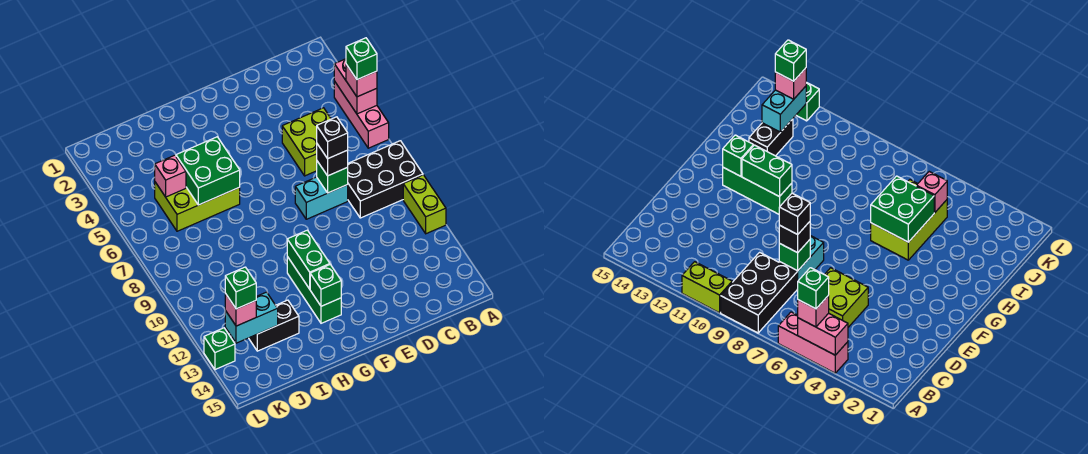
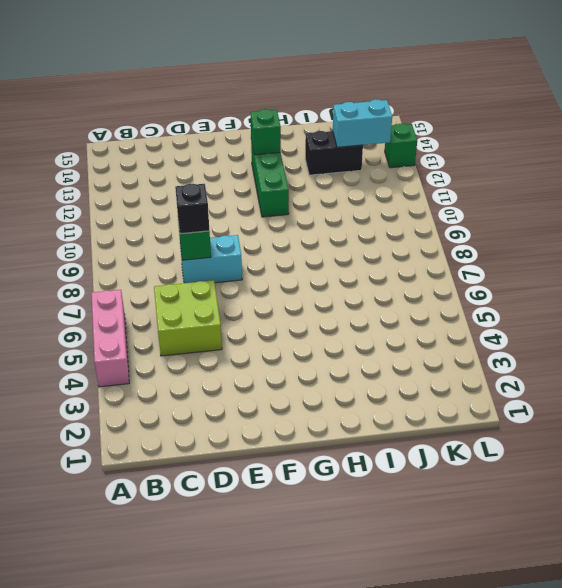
none -> black brick A8:C9 level 1
none -> lime brick A10:A11 level 1
none -> lime brick H5:J6 level 1

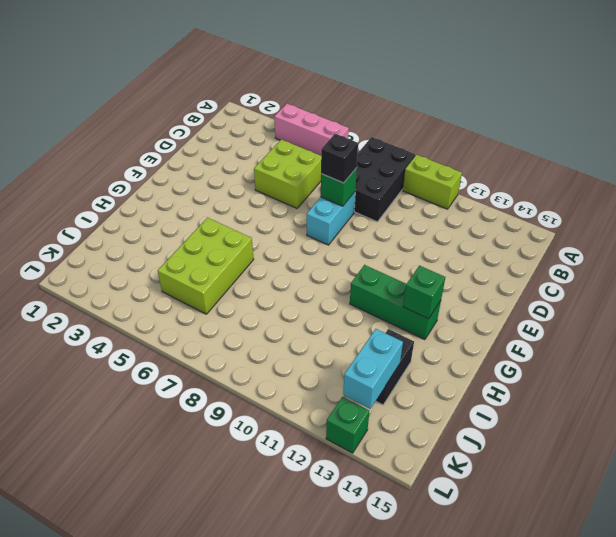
none -> pink brick A4:A5 level 2
none -> green brick G11:G12 level 2
none -> green brick H5:I6 level 2

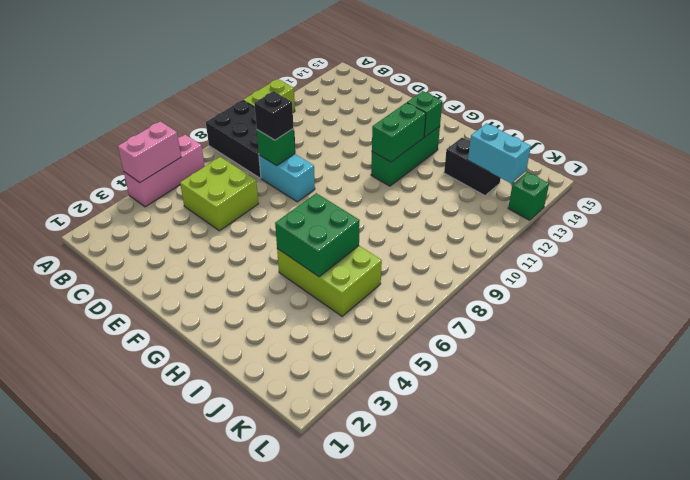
none -> pink brick J5 level 2
none -> pink brick A5 level 3
none -> pink brick K13 level 3

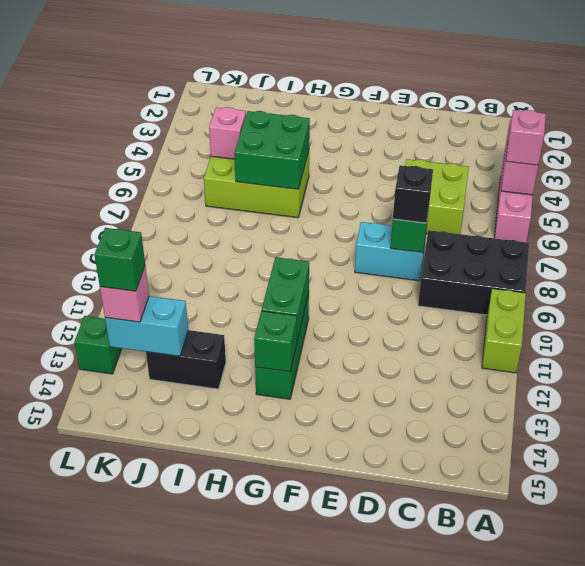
none -> green brick A5 level 4
none -> black brick D8 level 4

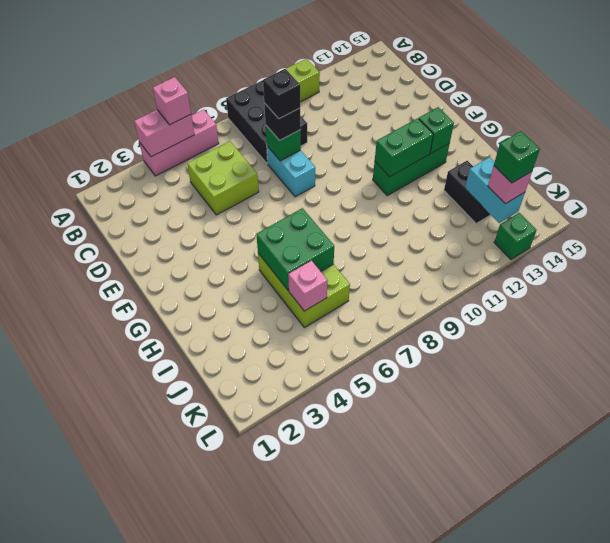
none -> green brick A5 level 4

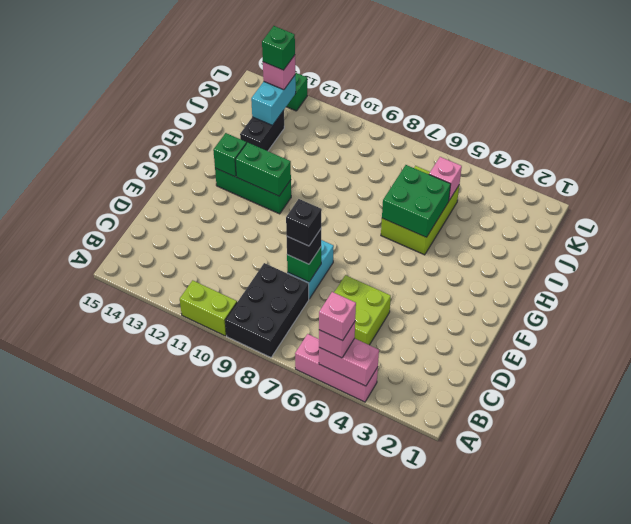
pink brick A5 level 4 -> green brick A5 level 4

